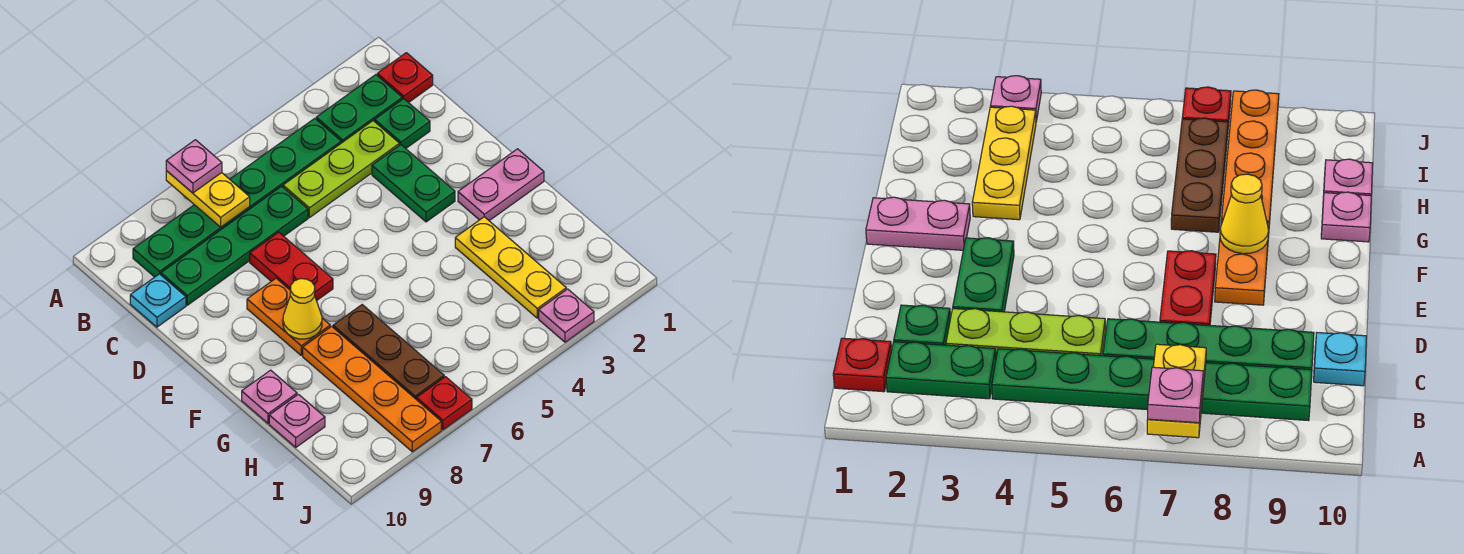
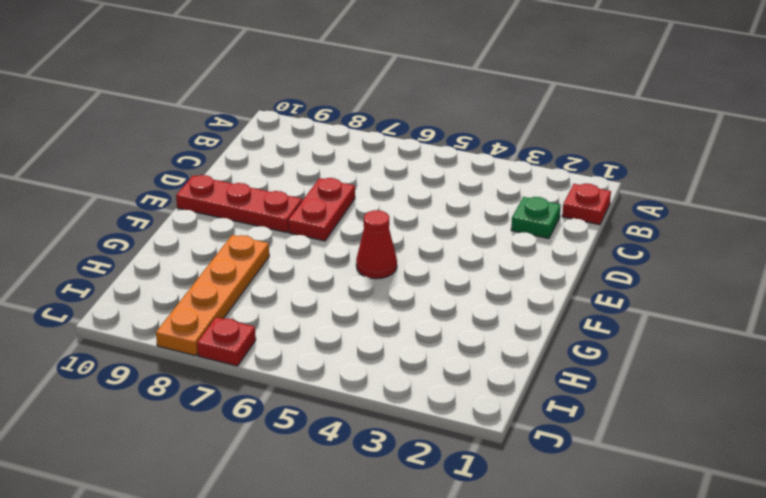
red plate E8:E10 level 1 -> orange plate E8:F8 level 1
red cone F5 level 1 -> none
none -> green plate B2:B3 level 1
none -> green plate B4:B9 level 1
none -> lime plate C3:C5 level 1

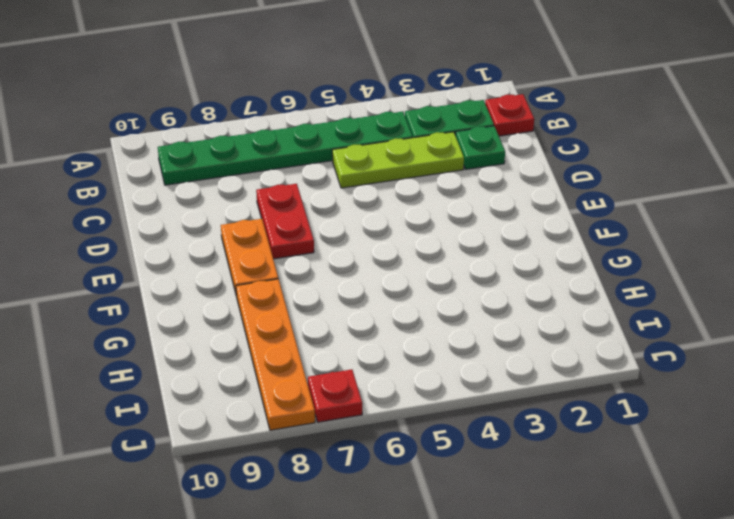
none -> green plate C6:C9 level 1
none -> cyan plate C10 level 1
none -> green plate D3:E3 level 1

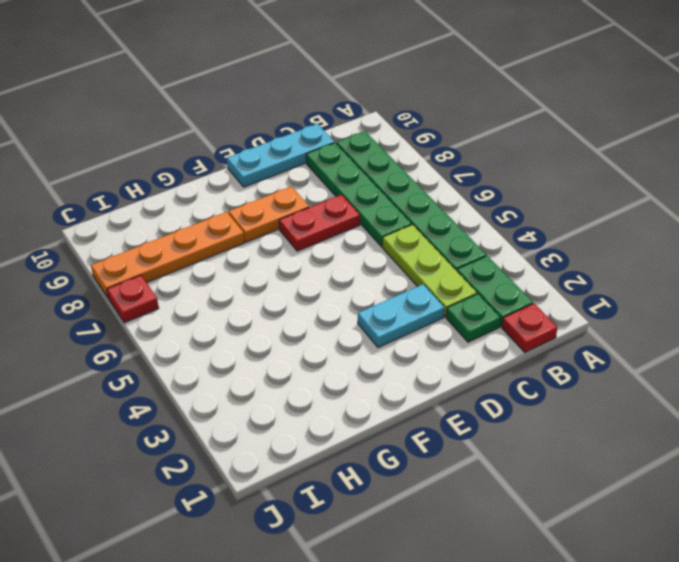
cyan plate C10:E10 level 1 -> cyan plate C10 level 1
cyan plate D3:E3 level 1 -> green plate D3:E3 level 1
none -> pink plate F1:F2 level 1
none -> yellow plate G3:I3 level 1
none -> brown plate G7:I7 level 1

